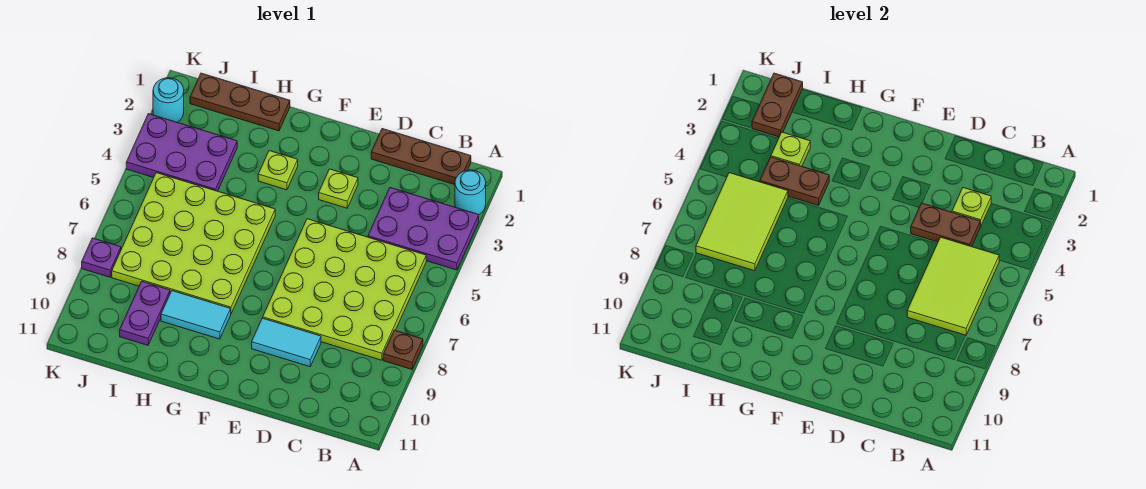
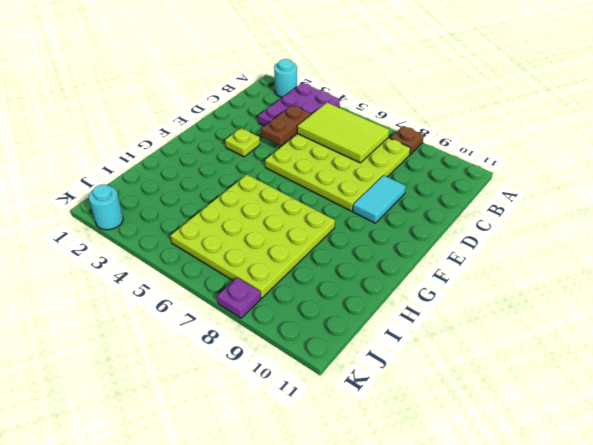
none -> brown plate B1:D1 level 1
none -> lime plate G3 level 1
none -> cyan tile G9:H9 level 1

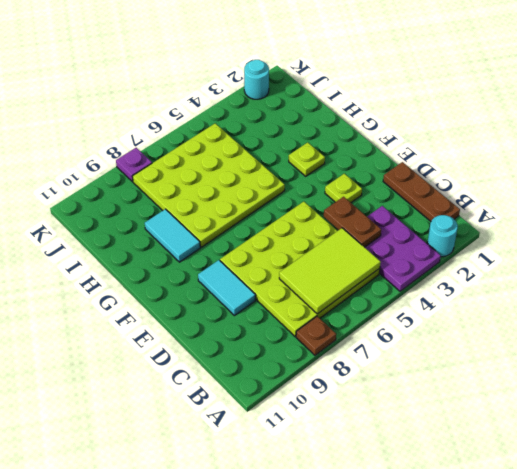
none -> brown plate H1:J1 level 1
none -> purple plate I3:K4 level 1
none -> purple plate I9:I10 level 1

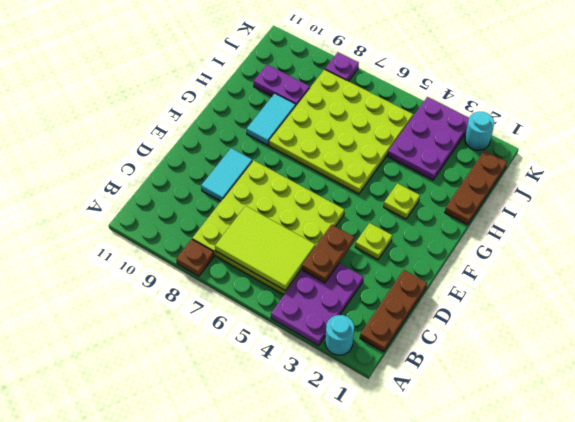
none -> lime plate C3 level 2
none -> brown plate H4:I4 level 2
none -> lime plate I3 level 2

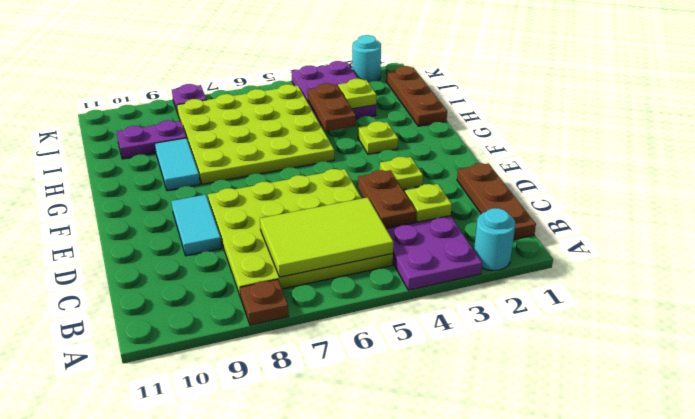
none -> lime tile I5:J7 level 2
none -> brown plate J1:J2 level 2

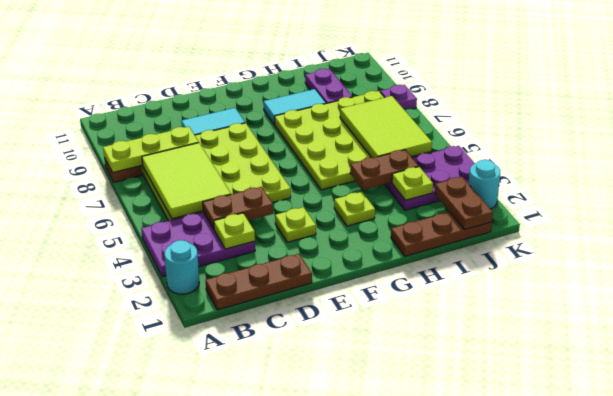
lime plate A8:C8 level 2 -> none

